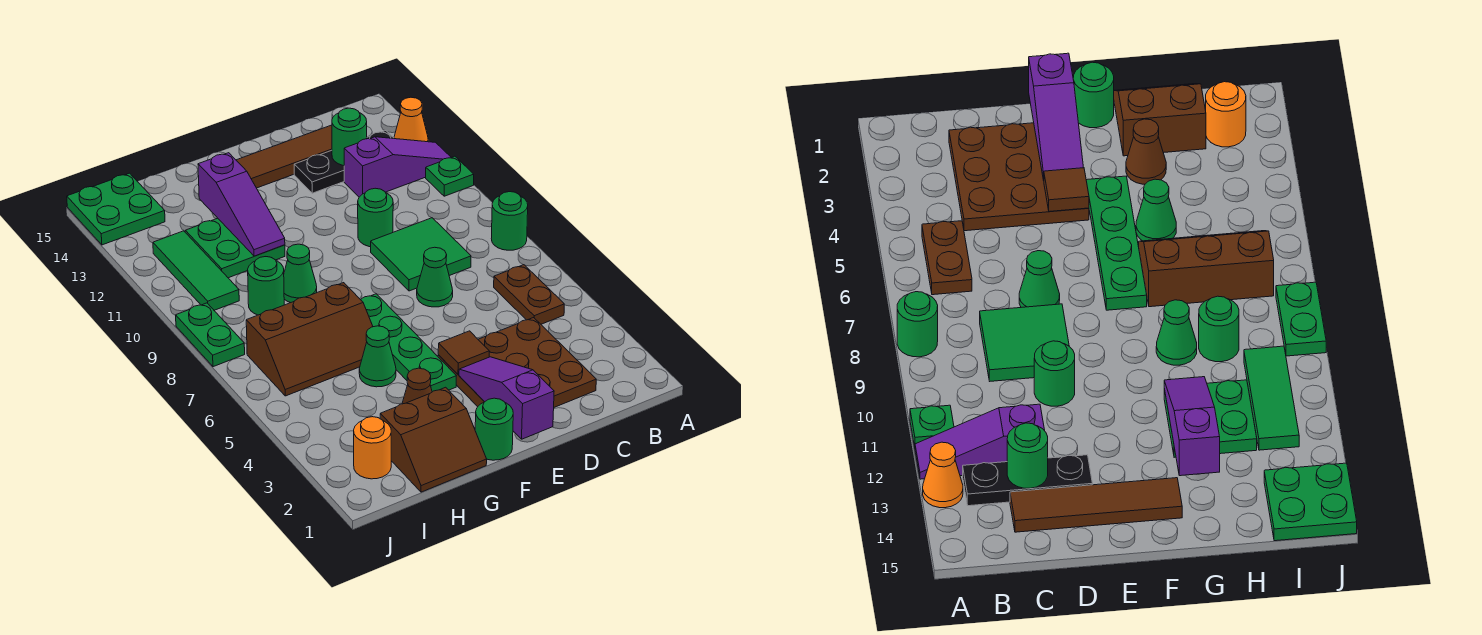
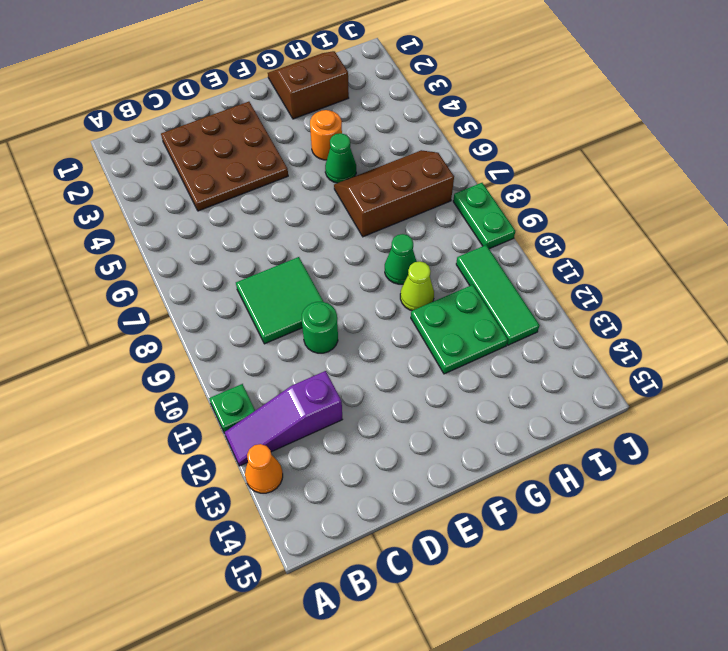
orange round brick G4 level 1 -> orange round brick I2 level 1
lime cone G10 level 1 -> none
none -> green round brick A8 level 1
none -> brown plate B5:B6 level 1
none -> black plate B13:D13 level 1

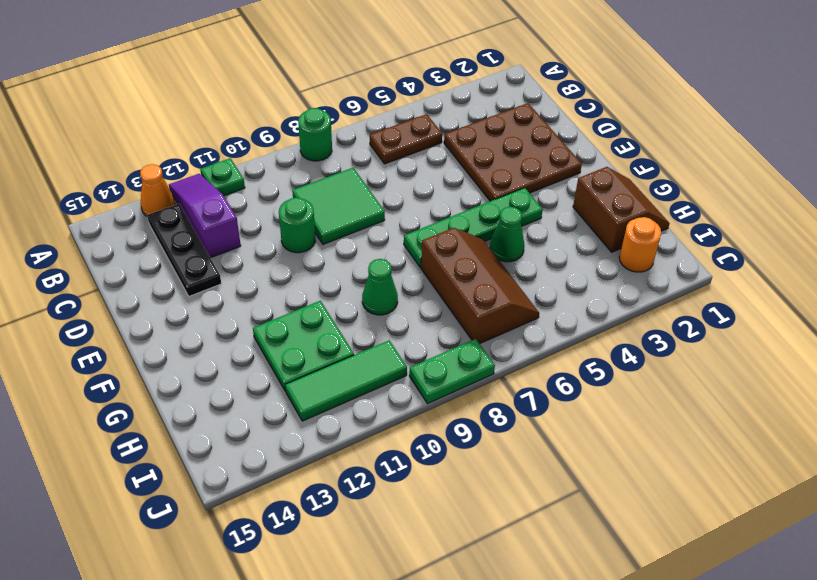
none -> brown tile C14:F14 level 1
none -> green cone D7 level 1
none -> green round brick F1 level 1

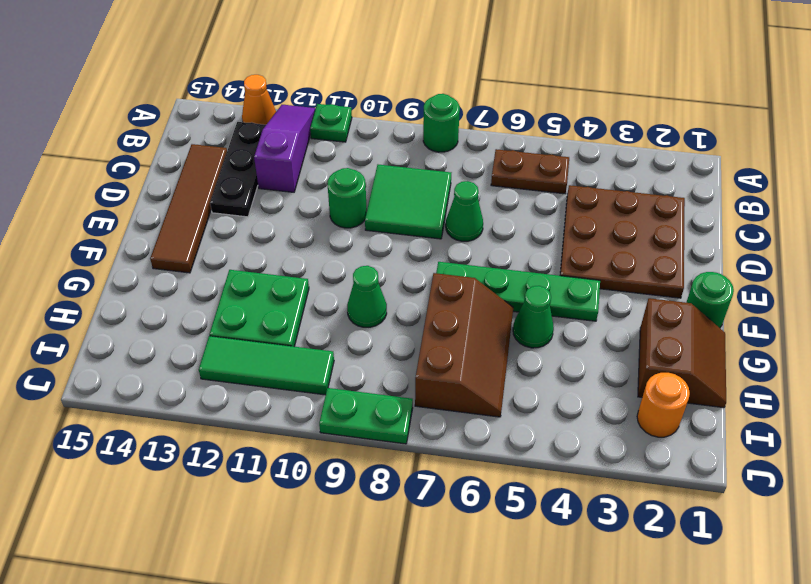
none -> brown cone G3 level 1
none -> green round brick H9 level 1
none -> green plate I14:J15 level 1

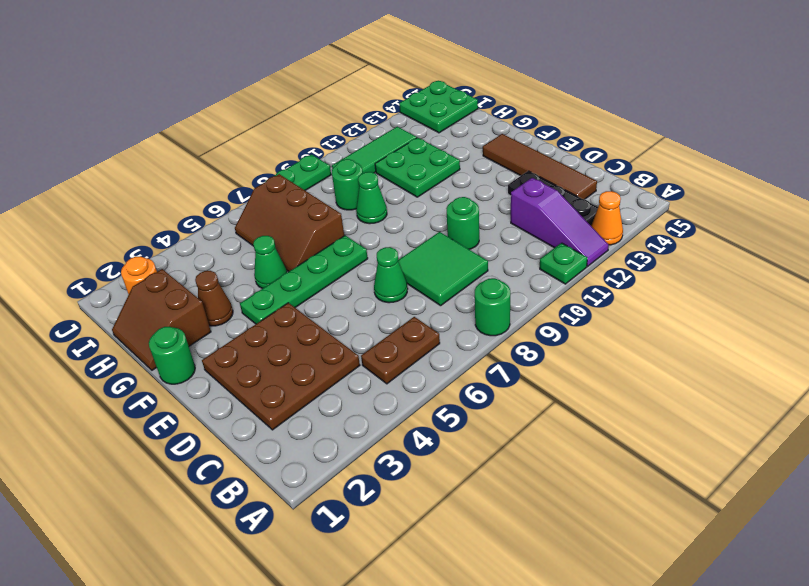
none -> green round brick C13 level 2
none -> purple slope E1:E3 level 2 top 1
none -> brown tile E4 level 2

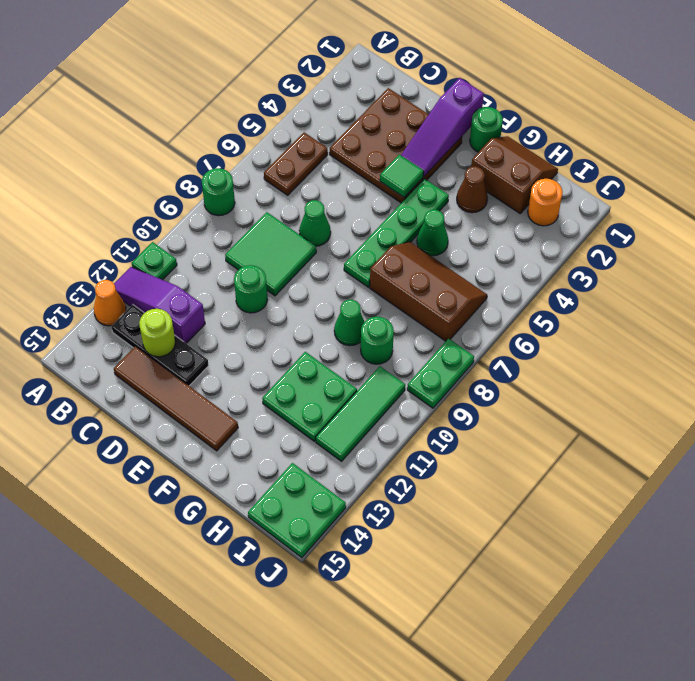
lime round brick C13 level 2 -> green round brick C13 level 2
green tile E4 level 2 -> brown tile E4 level 2
none -> purple slope G11:G13 level 2 top 13

